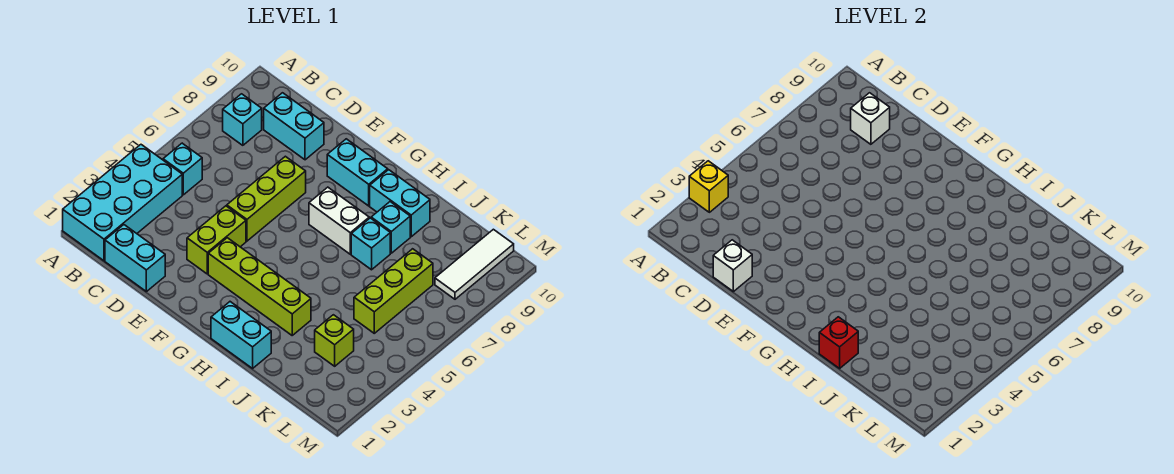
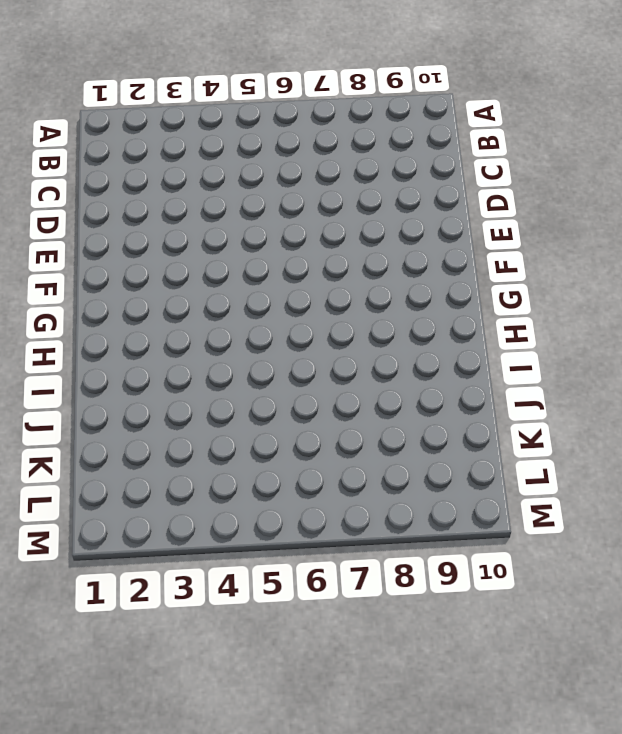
none -> cyan brick A1:B4 level 1
none -> cyan brick B5 level 1
none -> cyan brick B8 level 1

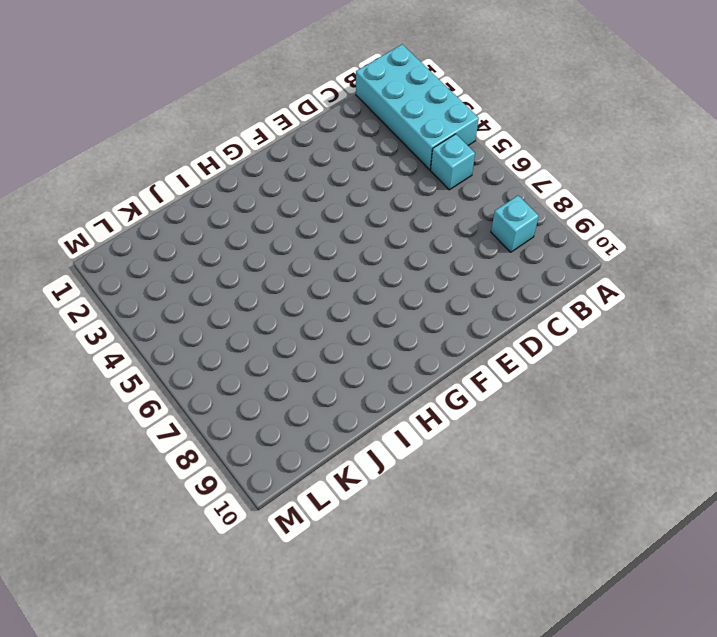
none -> cyan brick C1:D1 level 1
none -> cyan brick C9:D9 level 1
none -> lime brick E3:E4 level 1

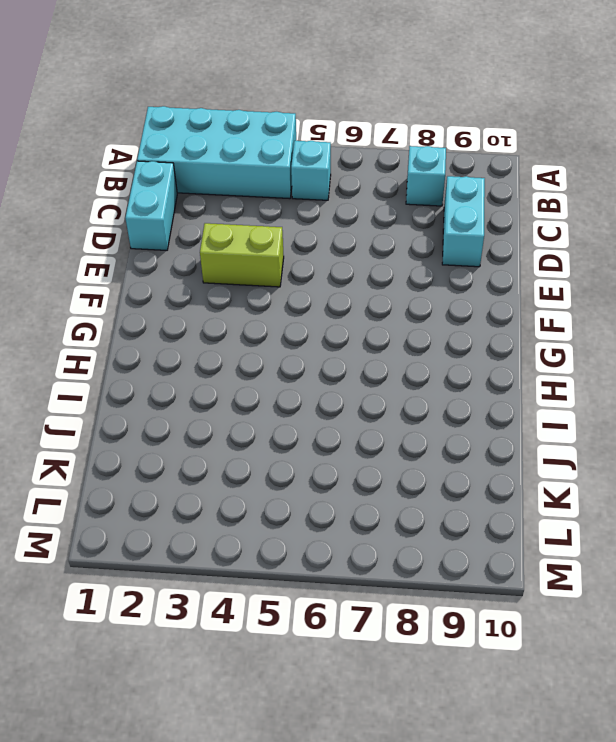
none -> lime brick E5:E7 level 1
none -> lime brick F3:I3 level 1
none -> cyan brick F9:G9 level 1

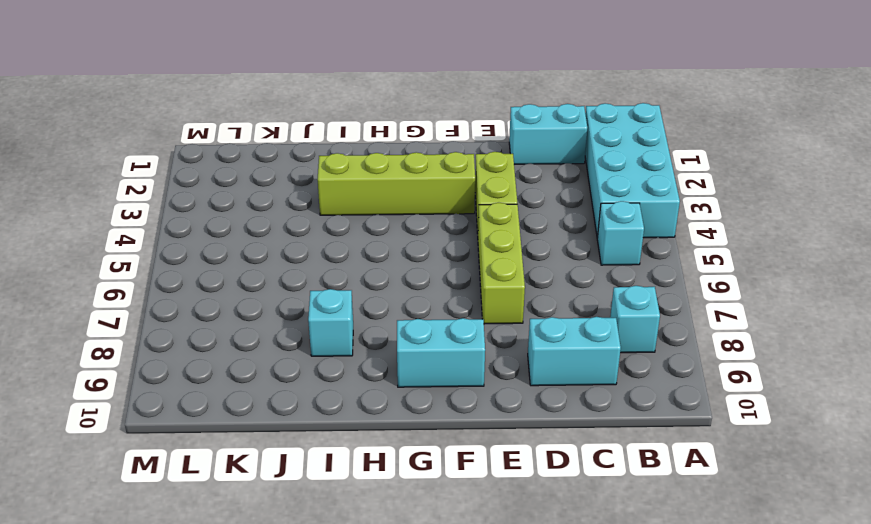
none -> white brick G7:H7 level 1
none -> cyan brick H1:I1 level 1
none -> cyan brick H9:I9 level 1

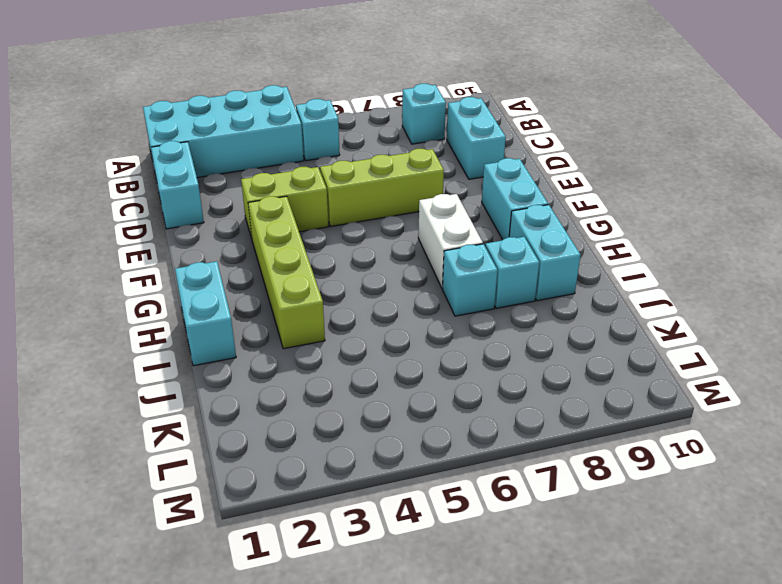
none -> lime brick K3 level 1
none -> lime brick K5:K7 level 1
none -> white tile L8:L10 level 1

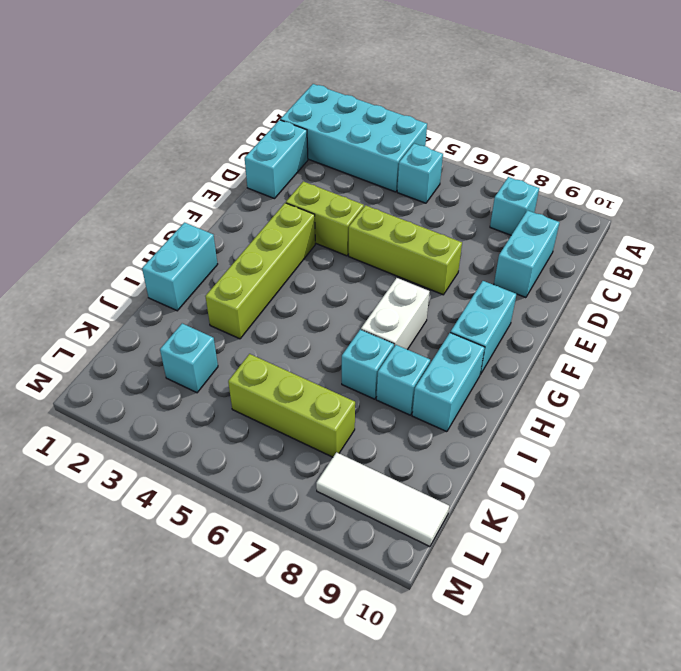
cyan brick K3 level 1 -> lime brick K3 level 1
none -> yellow brick A3 level 2
none -> white brick C9 level 2
none -> white brick D1 level 2

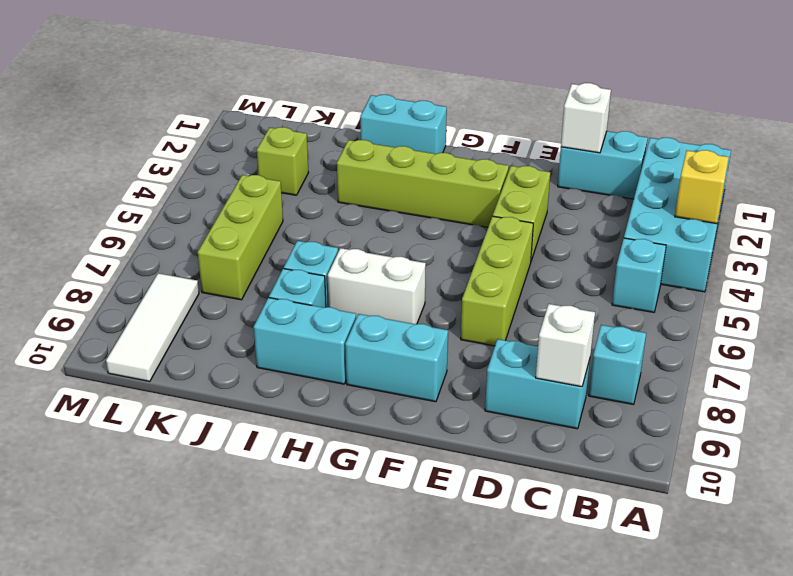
none -> red brick I1 level 2

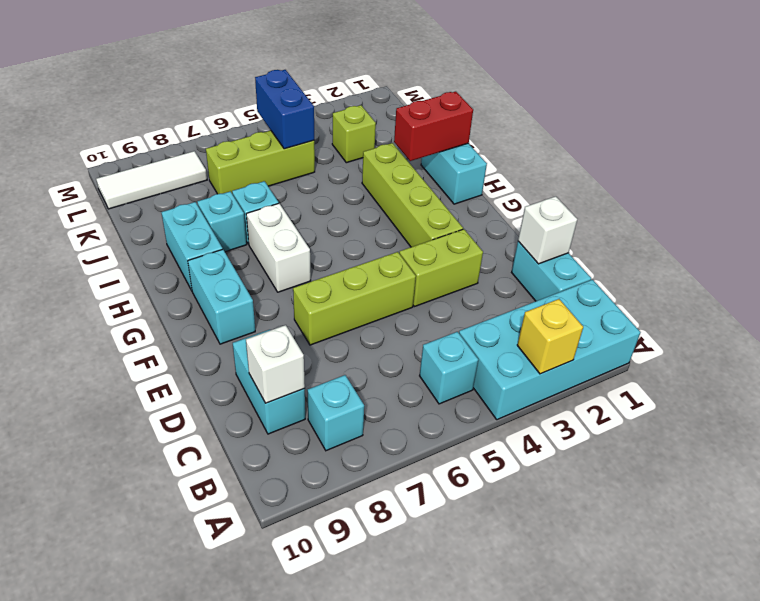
red brick I1:I2 level 2 -> red brick I1 level 2
blue brick K5:L5 level 2 -> none

